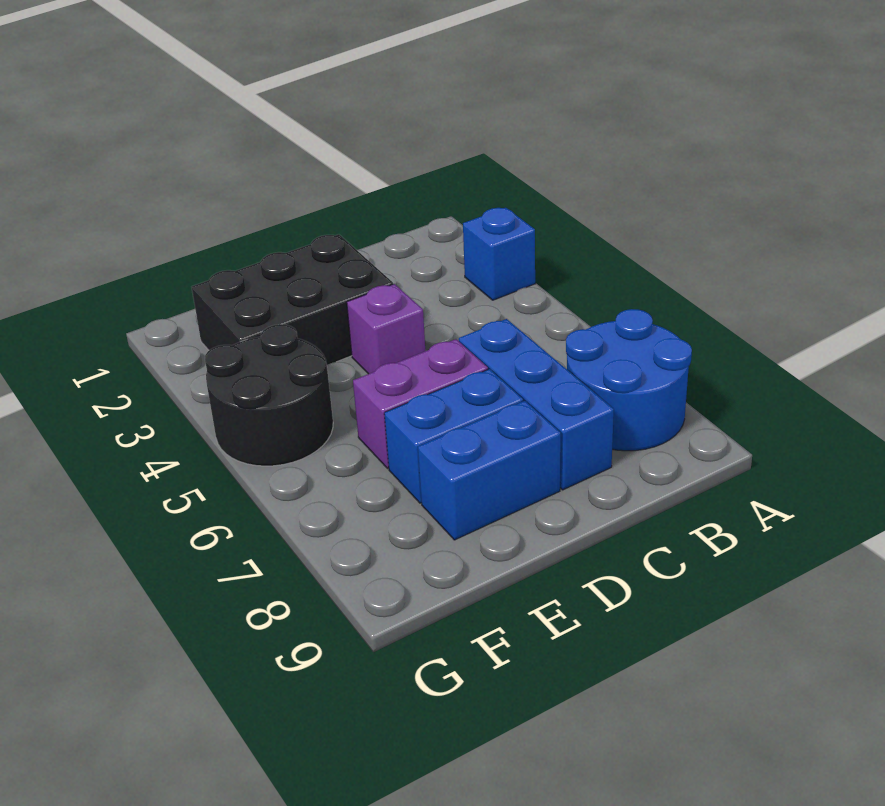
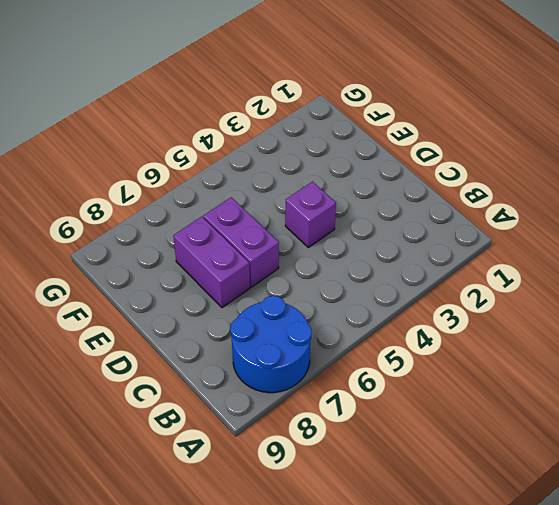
purple brick D7:E7 level 1 -> blue brick D7:E7 level 1
none -> blue brick A3 level 1
none -> blue brick C6:C8 level 1

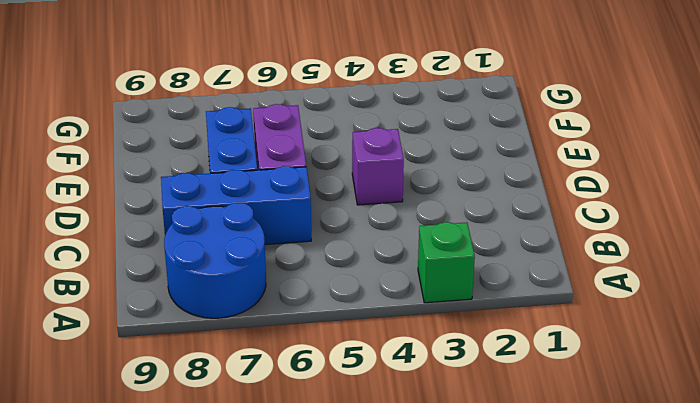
green brick A3 level 1 -> blue brick A3 level 1
none -> black brick D2:F3 level 1
none -> blue brick D8:E8 level 1

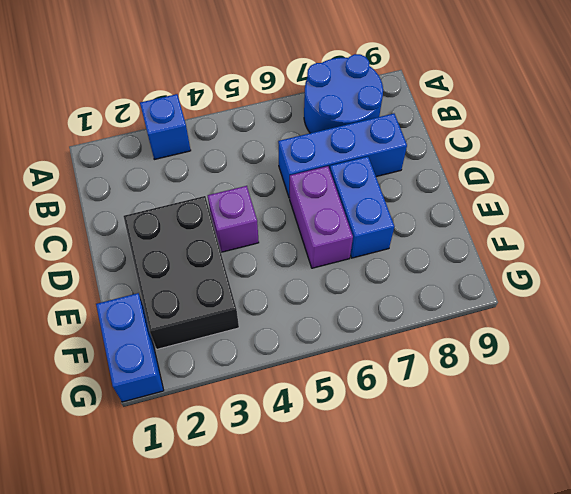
blue brick F1:G1 level 1 -> blue brick D8:E8 level 1
none -> black round brick F4:G5 level 1

